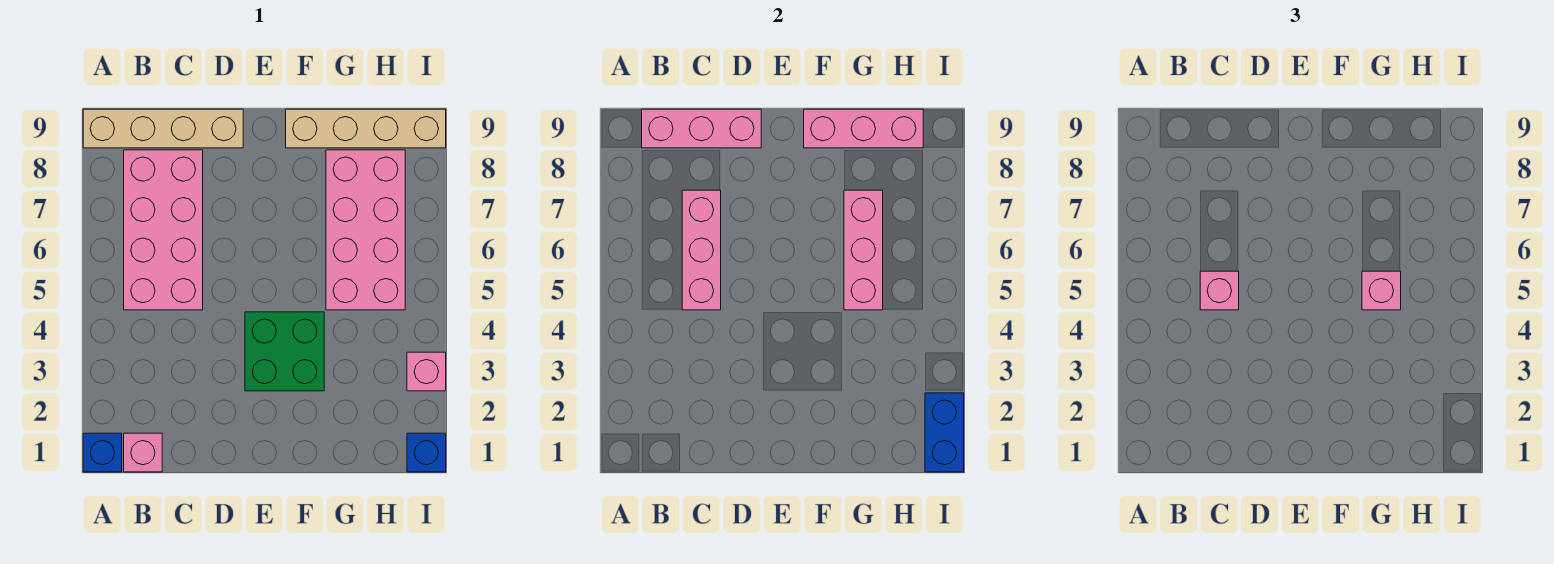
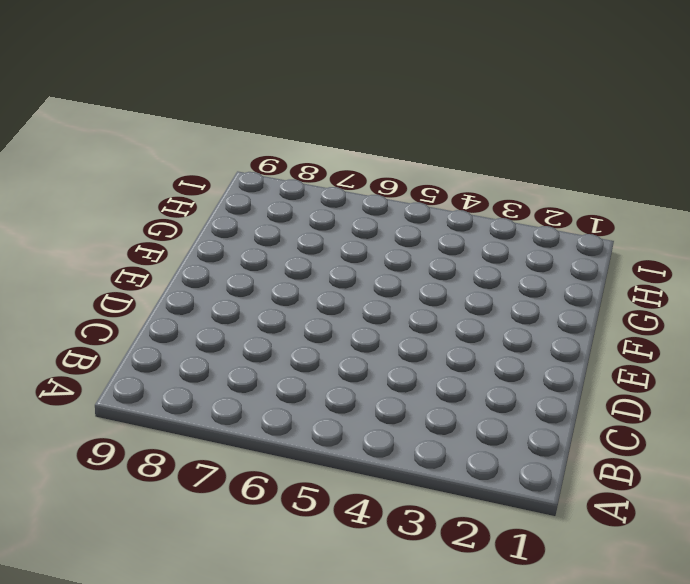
none -> blue brick A1 level 1
none -> tan brick A9:D9 level 1
none -> pink brick B1 level 1

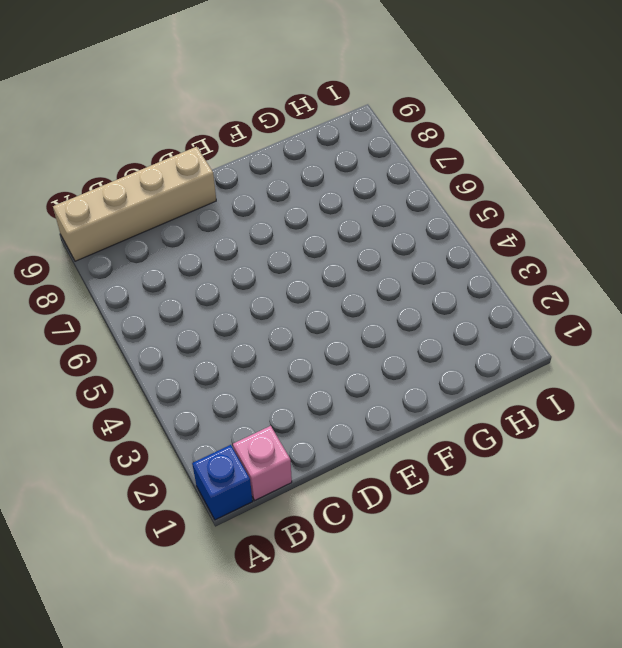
none -> pink brick B5:C8 level 1
none -> green brick E3:F4 level 1
none -> tan brick F9:I9 level 1

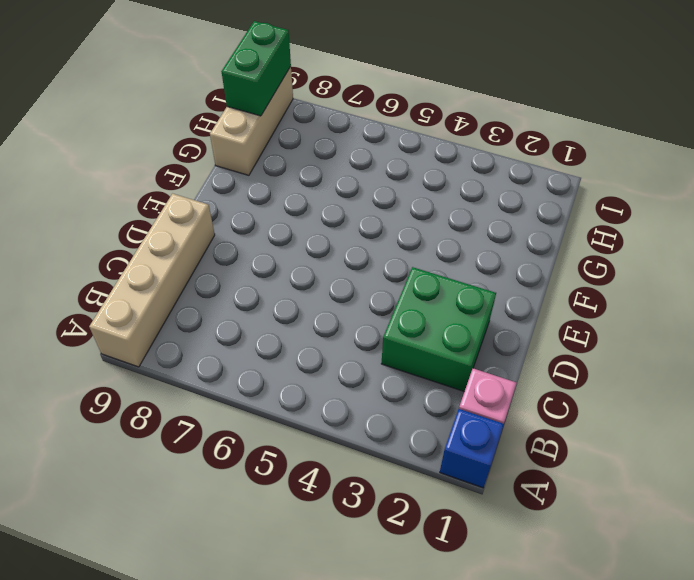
green brick C2:D3 level 1 -> green brick E3:F4 level 1
tan brick G9:I9 level 1 -> tan brick F9:I9 level 1
green brick H9:I9 level 2 -> pink brick F9:H9 level 2
none -> pink brick B5:C8 level 1
none -> pink brick G5:H8 level 1
none -> blue brick I1 level 1

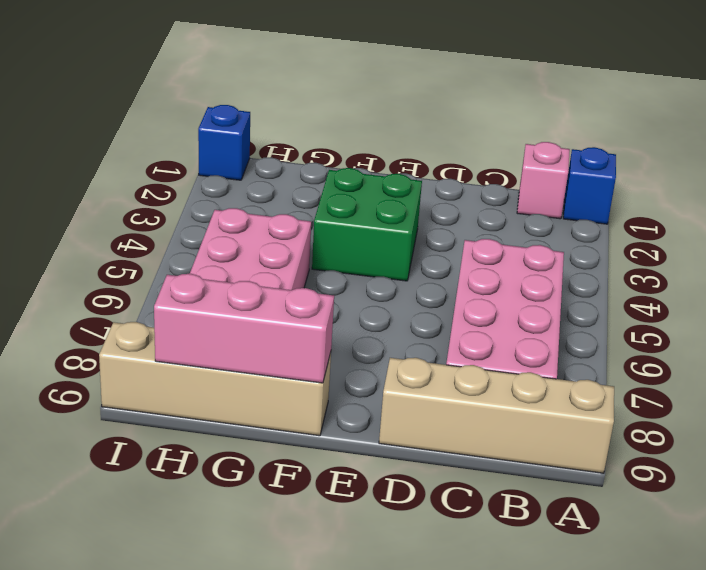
none -> pink brick I3 level 1
none -> pink brick B9:D9 level 2
none -> pink brick C5:C7 level 2

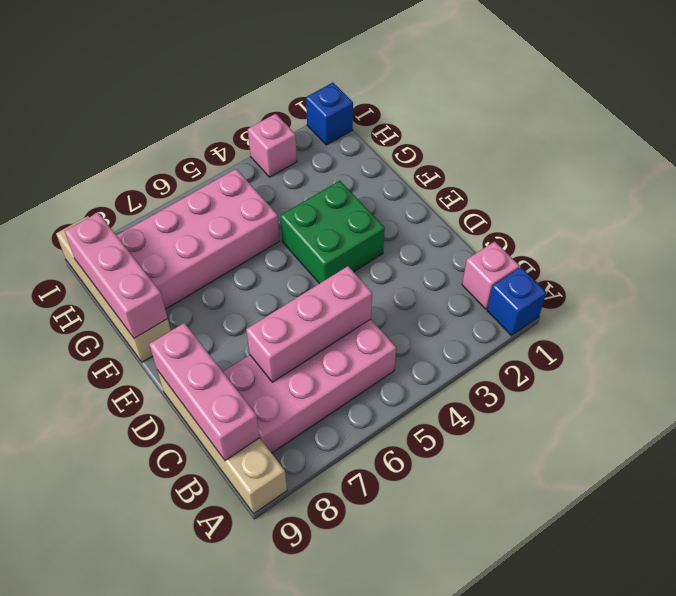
none -> pink brick G5:G7 level 2
none -> blue brick I1:I2 level 2
none -> pink brick C5 level 3

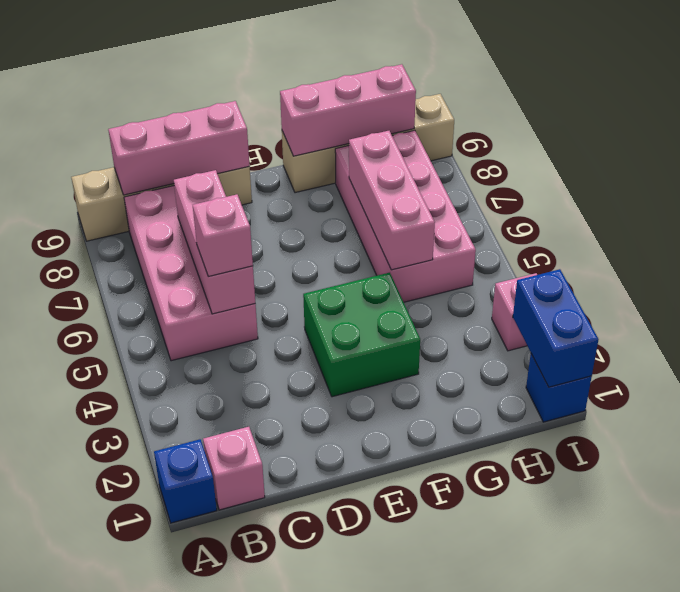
none -> pink brick G5 level 3

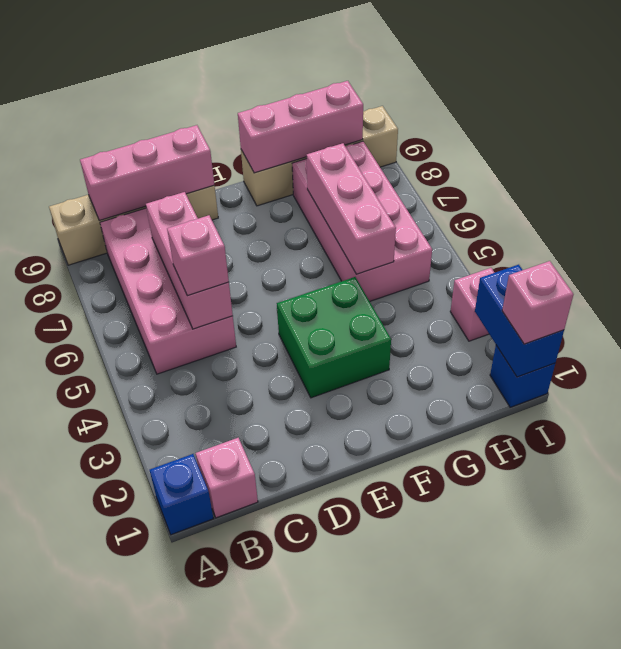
pink brick I1 level 3 -> pink brick G5 level 3

